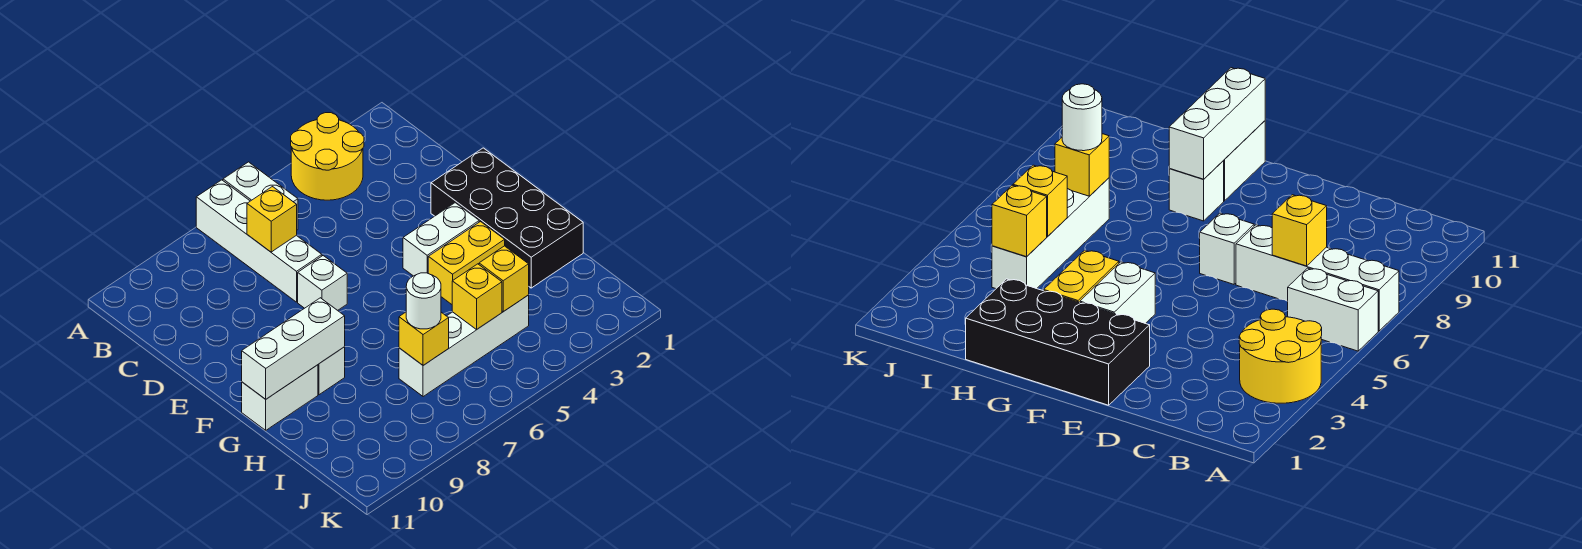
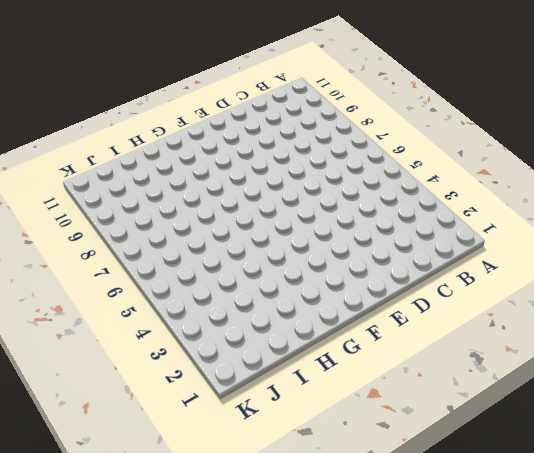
none -> yellow round brick A3:B4 level 1
none -> white brick A6:B6 level 1
none -> white brick A7:D7 level 1

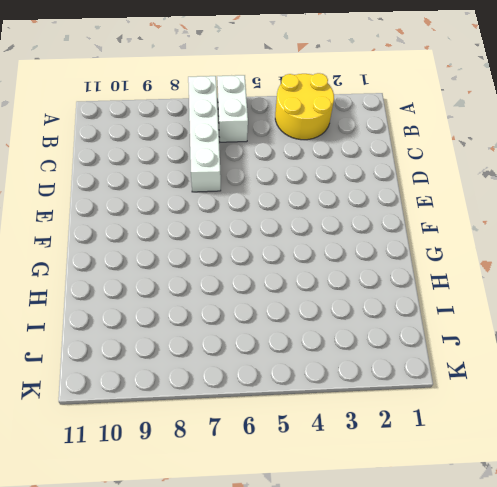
none -> black brick E1:H2 level 1
none -> white brick E7 level 1
none -> white brick F3:F4 level 1

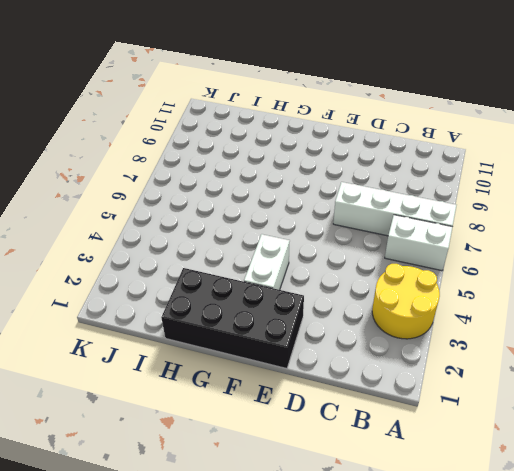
none -> white brick E7 level 1
none -> yellow brick G3:G4 level 1
none -> white brick G9 level 1

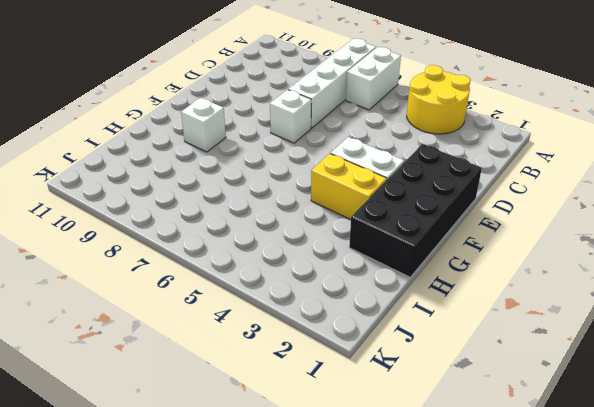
none -> white brick G10:G11 level 1
none -> white brick I4:I7 level 1
none -> yellow brick C7 level 2

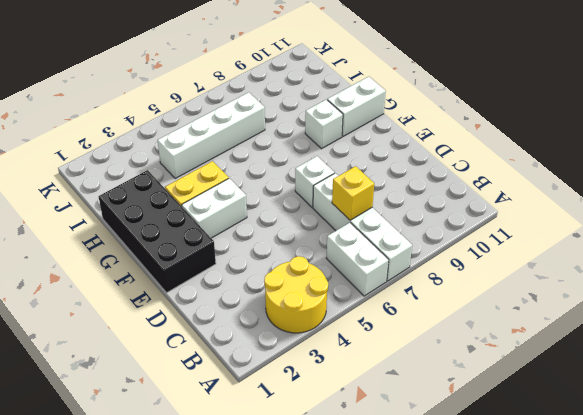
none -> white brick G9:G11 level 2
none -> yellow brick I4 level 2
none -> yellow brick I5 level 2

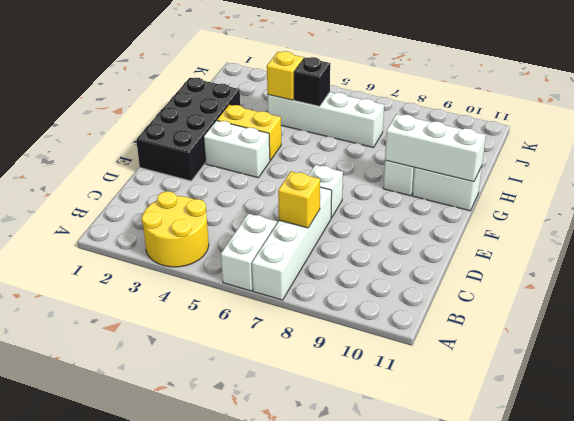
black brick I5 level 2 -> yellow brick I5 level 2
none -> yellow brick I7 level 2
none -> white round brick I7 level 3

